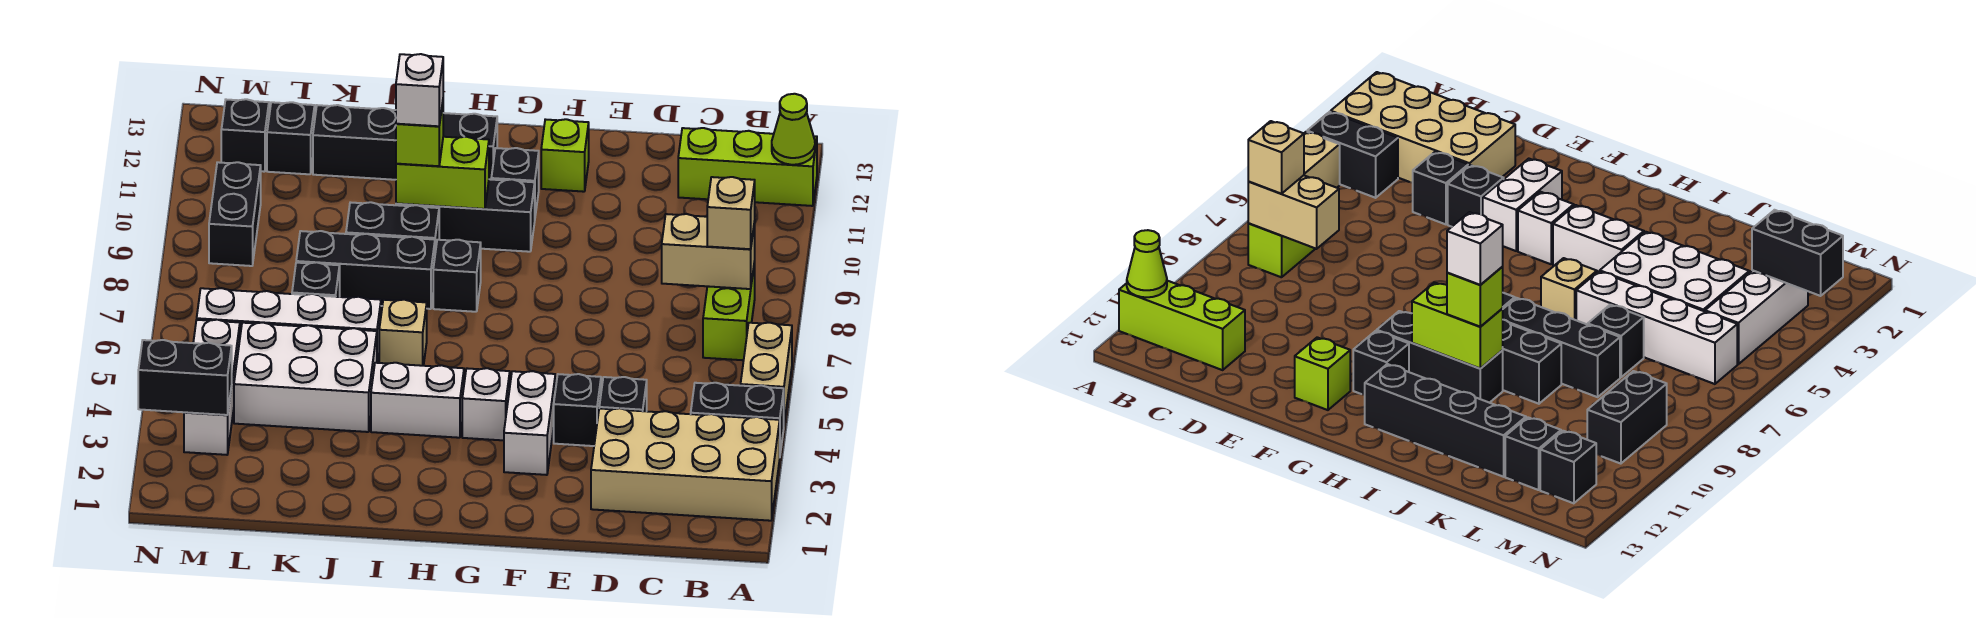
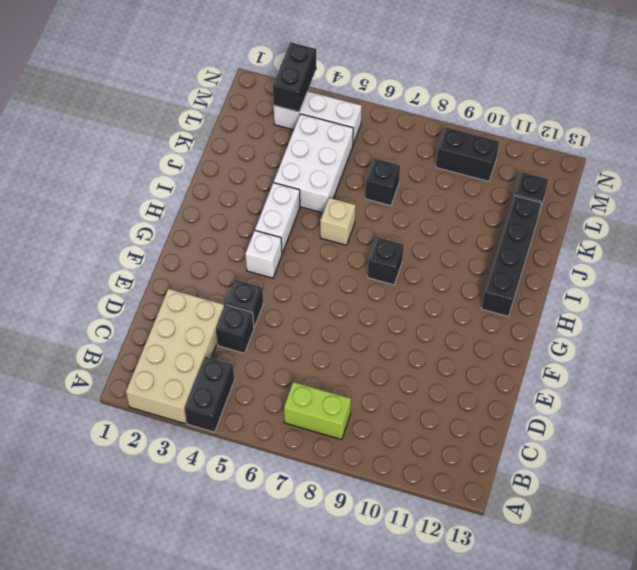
none -> tan brick A5:A6 level 1
none -> lime brick A12:C12 level 1
none -> white brick F3:F4 level 1
none -> lime brick F12 level 1

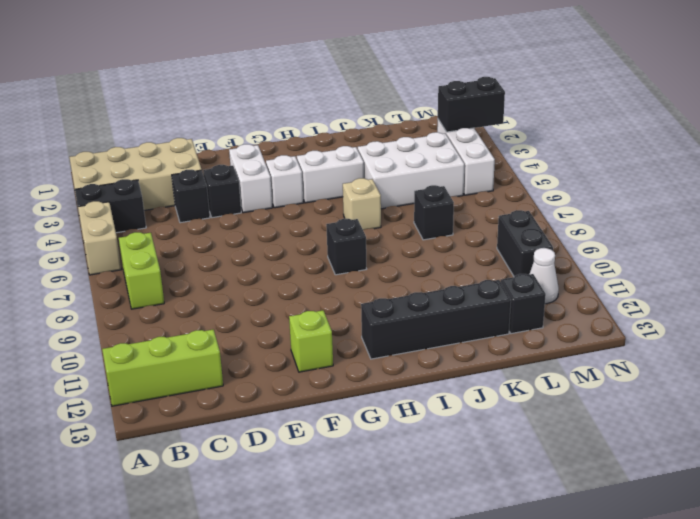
white cone M11 level 1 -> none
none -> black brick G10:I10 level 1
none -> black brick G11 level 1
none -> black brick I8:K8 level 1
none -> black brick I9:J9 level 1

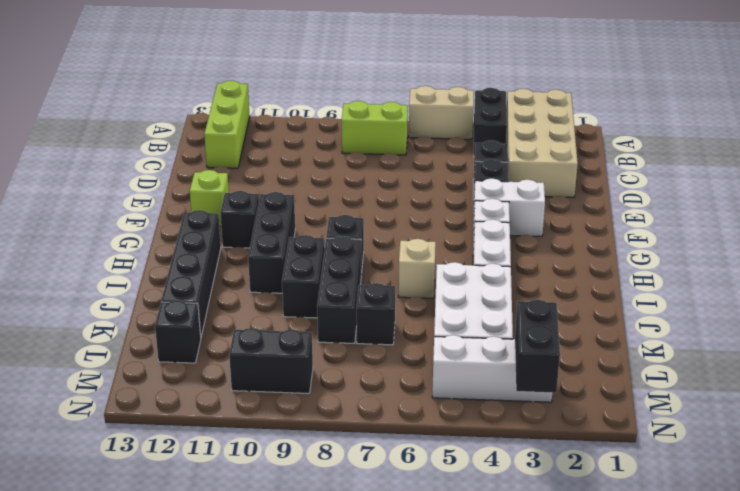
none -> white brick J6:M6 level 1
none -> black brick M12 level 1
none -> lime cone A12 level 2
none -> tan brick B8:C8 level 2

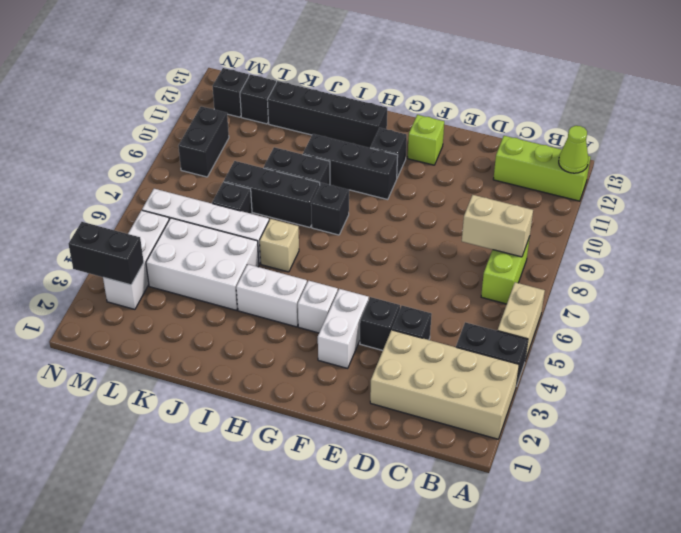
none -> lime brick H10:I10 level 2
none -> tan brick B8 level 3
none -> lime brick I10 level 3
none -> white brick I10 level 4

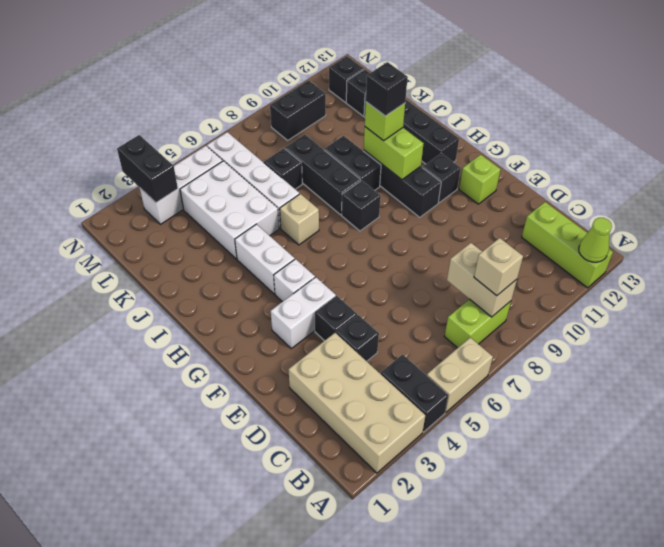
black brick I10 level 4 -> white brick I10 level 4

